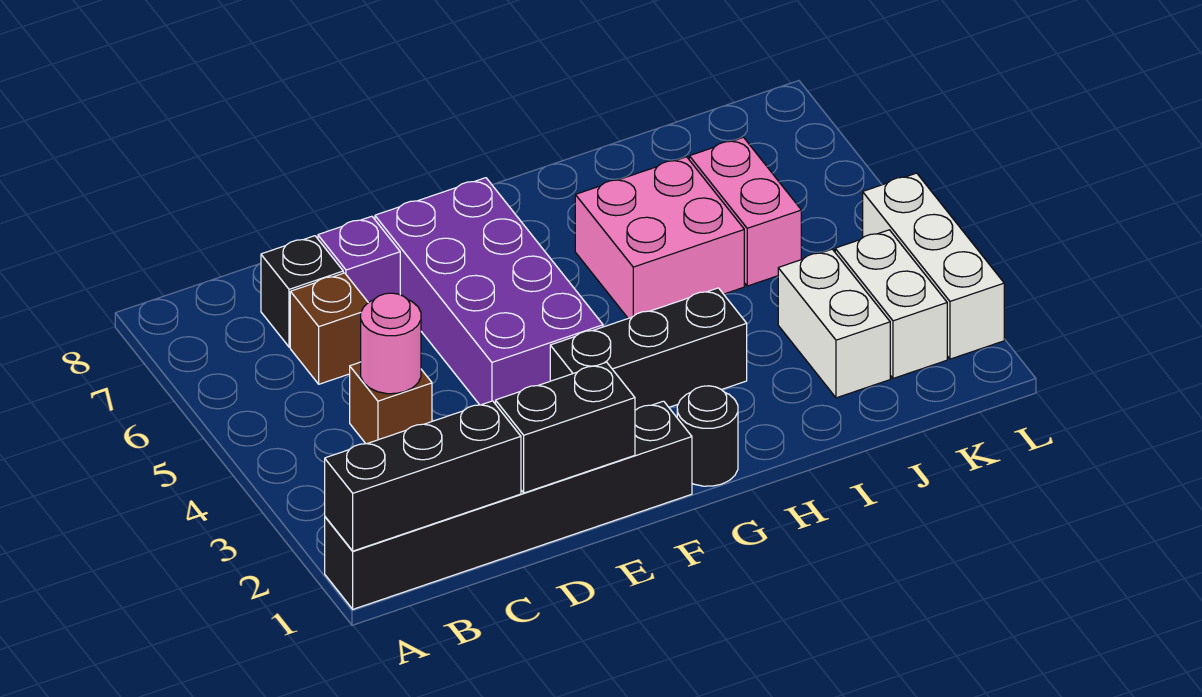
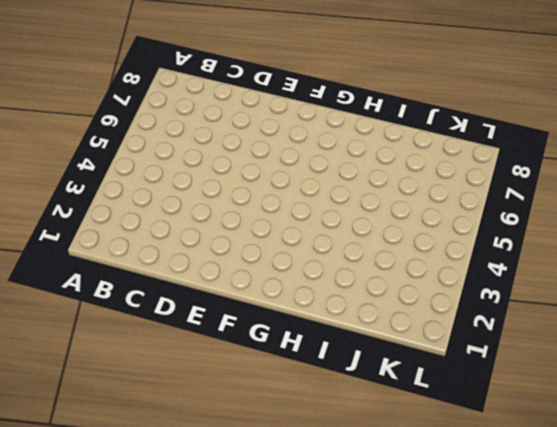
none -> black brick A1:F1 level 1
none -> brown brick C4 level 1
none -> brown brick C6 level 1

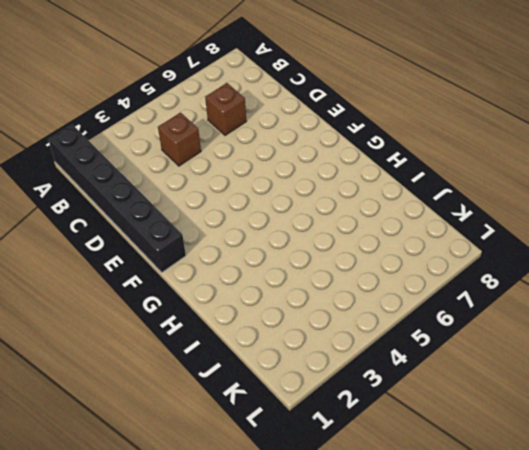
none -> black brick C7 level 1
none -> purple brick D7 level 1
none -> purple brick E4:F7 level 1

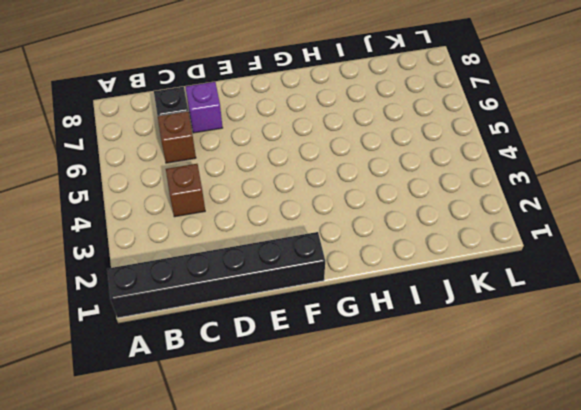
none -> purple brick E4:F7 level 1
none -> black brick F3:H3 level 1
none -> black round brick G1 level 1

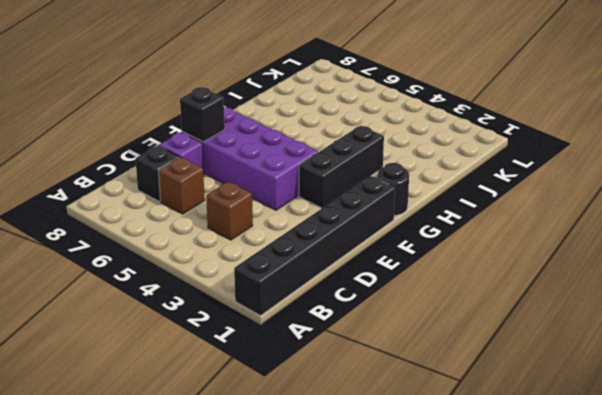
black brick E7 level 2 -> none
none -> pink brick H5:I6 level 1
none -> white brick J2:J3 level 1
none -> pink brick J5:J6 level 1

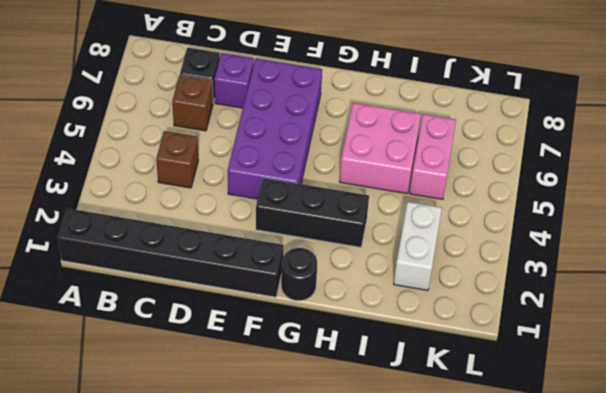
none -> white brick K2:K3 level 1
none -> white brick L2:L4 level 1
none -> black brick A1:C1 level 2

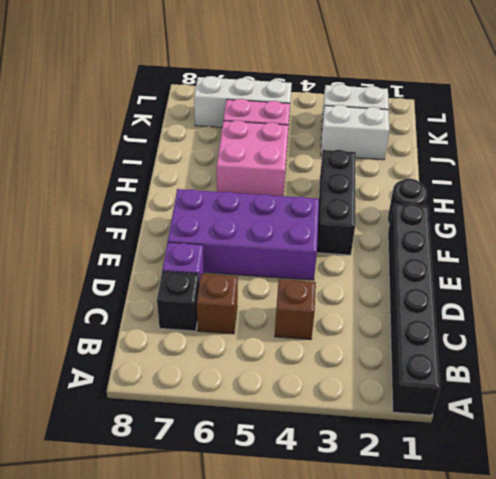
white brick K5:K7 level 1 -> white brick L2:L4 level 1
none -> black brick A1:C1 level 2
none -> pink round brick C4 level 2
none -> black brick D1:E1 level 2

